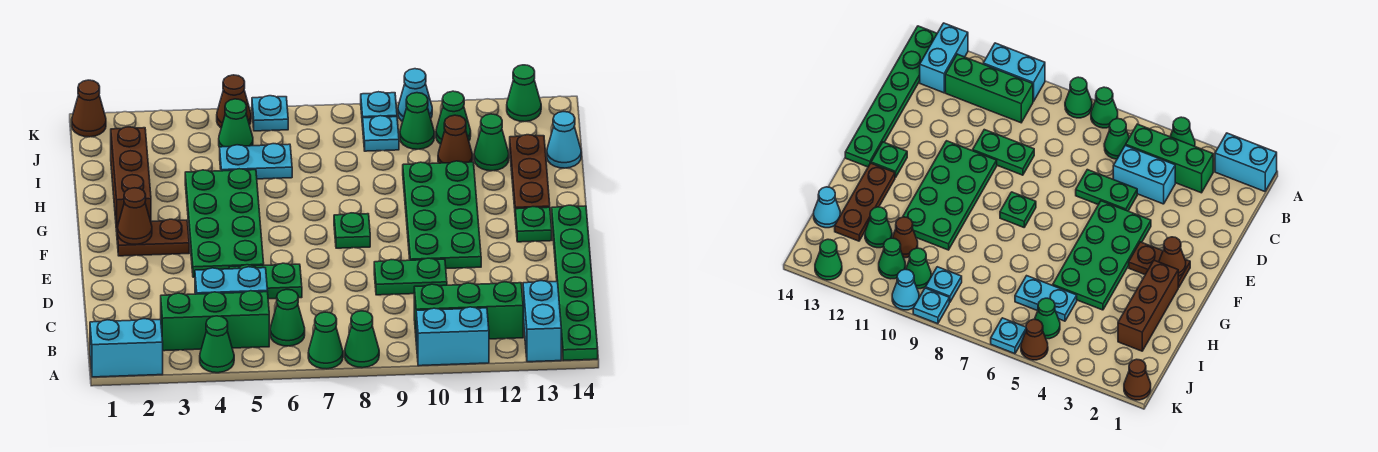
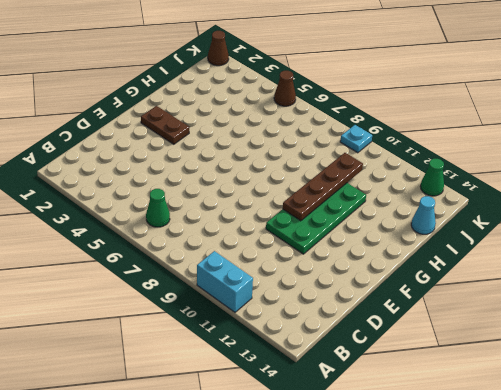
brown plate F10:I10 level 2 -> none
none -> cyan brick A1:A2 level 1
none -> green cone A4 level 1
none -> green cone A7 level 1
none -> green cone A8 level 1

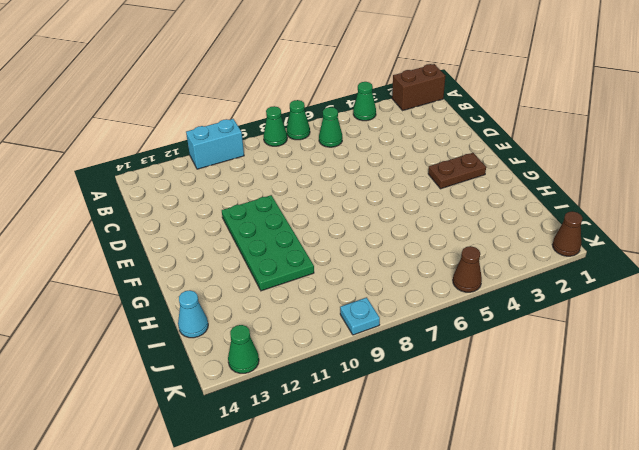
brown brick A1:A2 level 1 -> cyan brick A1:A2 level 1
none -> cyan brick A13:B13 level 1
none -> green plate A14:F14 level 1
none -> green brick B3:B5 level 1
none -> green brick B10:B12 level 1

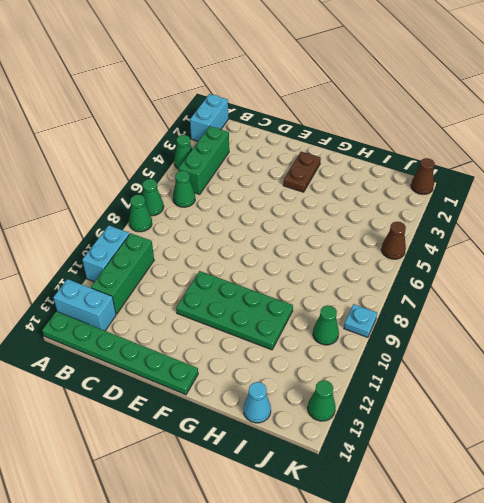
none -> cyan brick C4:C5 level 1
none -> green plate D5:D6 level 1
none -> green plate D9:D10 level 1
none -> green plate E4:H5 level 1

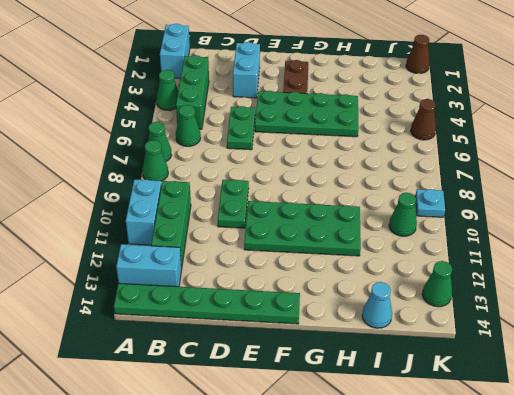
cyan brick D2:D3 level 1 -> cyan brick C4:C5 level 1
none -> green plate F8 level 1
none -> green plate F13 level 1
none -> brown brick G2:I2 level 1
none -> brown plate G13:I13 level 1

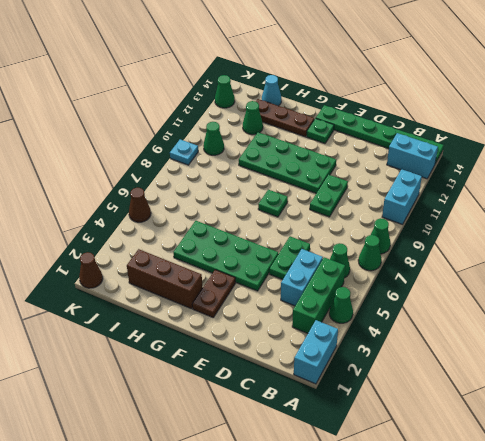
none -> green brick B10:B12 level 1
none -> cyan plate I5:I6 level 1
none -> brown cone I11 level 1
none -> green cone J5 level 1

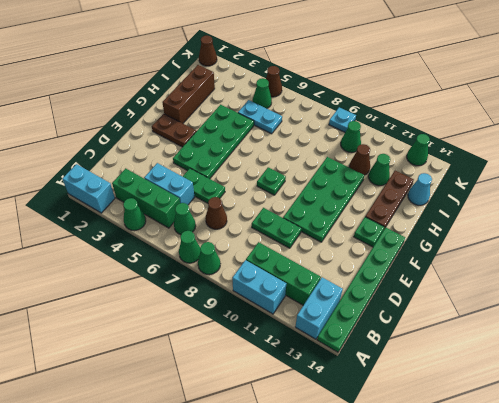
brown cone C7 level 1 -> brown cone F2 level 2
none -> cyan plate J9 level 1
none -> green cone J11 level 1
none -> cyan plate K6 level 1
none -> cyan cone K10 level 1

